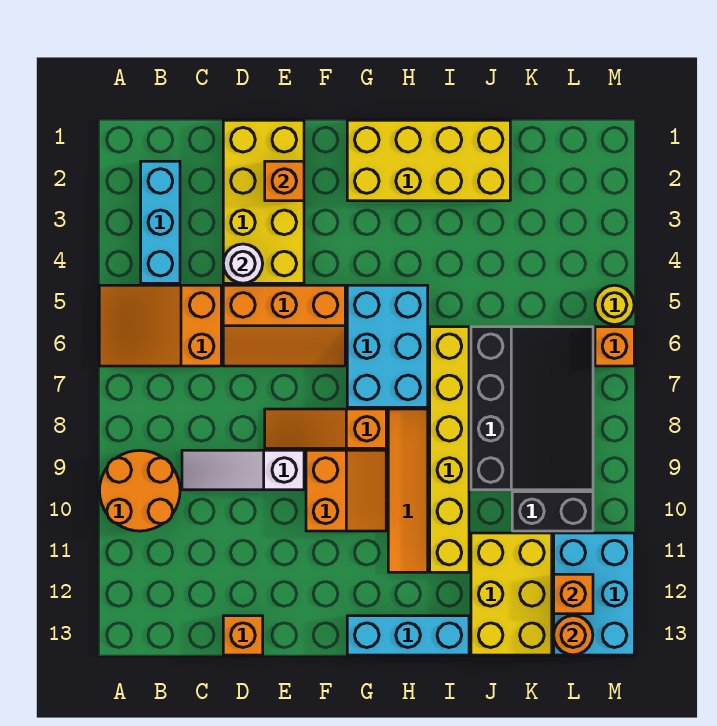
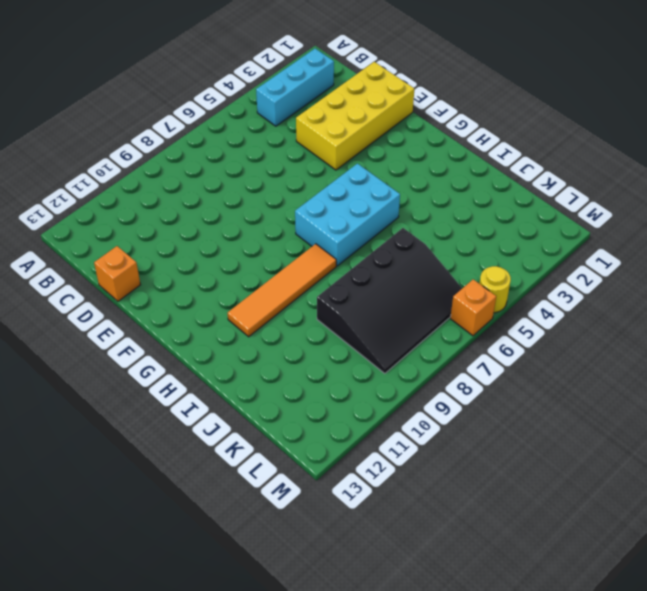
none -> orange slope A5:C6 level 1 top C
none -> orange round brick A9:B10 level 1
none -> white slope C9:E9 level 1 top E

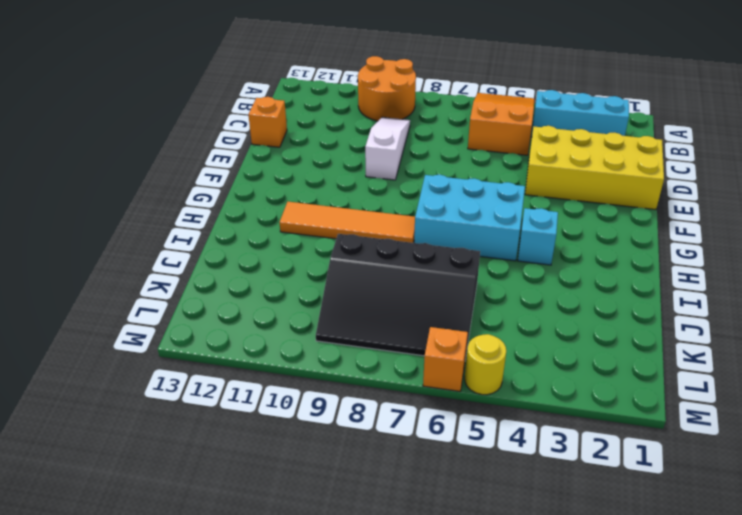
cyan brick H4 level 1 -> none
none -> orange slope D5:F6 level 1 top 5
none -> orange slope E8:G8 level 1 top G
none -> orange slope F9:G10 level 1 top F

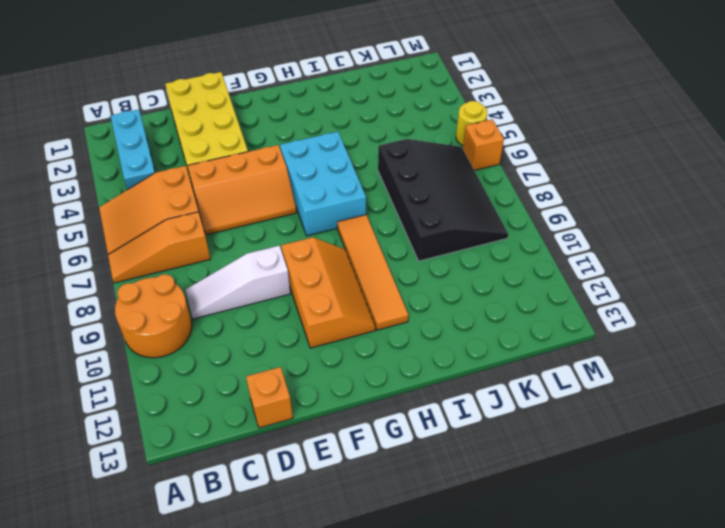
orange slope A7:C7 level 1 top C -> orange slope E8:G8 level 1 top G
orange slope F9:G11 level 1 top F -> orange slope F9:G10 level 1 top F
none -> yellow brick G1:J2 level 1
none -> cyan brick G13:I13 level 1
none -> yellow brick I6:I11 level 1

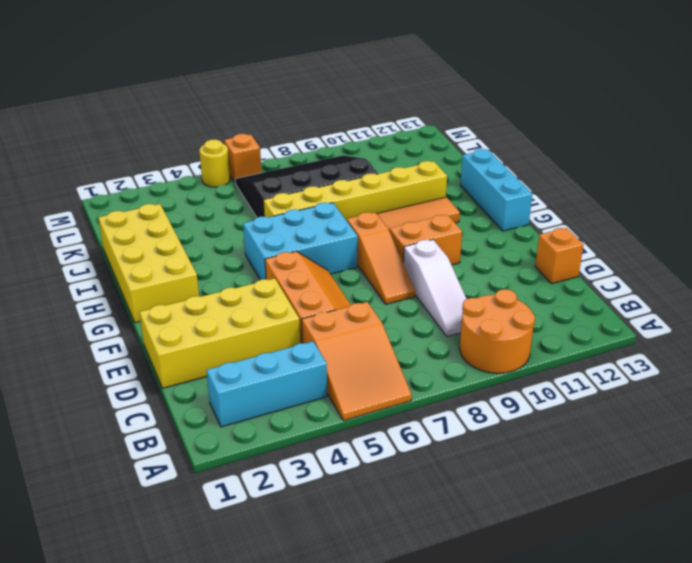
none -> yellow brick J11:K13 level 1
none -> black brick K10:L10 level 1
none -> cyan brick L11:M13 level 1

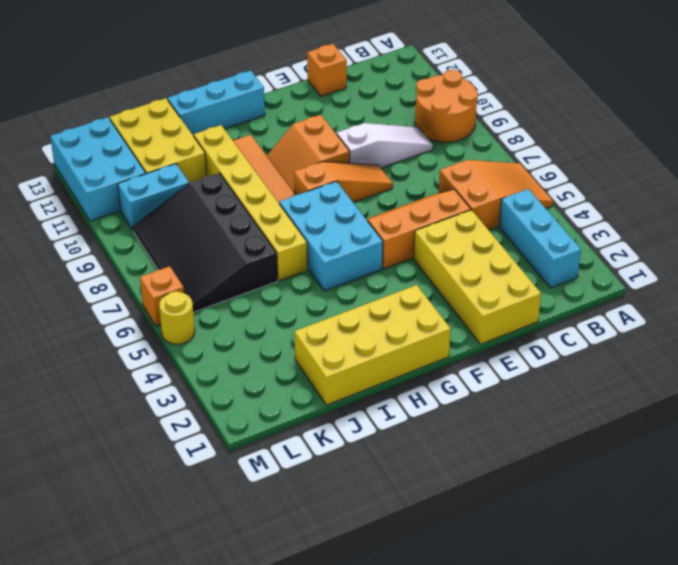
cyan brick K10:L10 level 1 -> black brick K10:L10 level 1
none -> white round brick D4 level 2
none -> orange brick E2 level 2
none -> orange brick L12 level 2

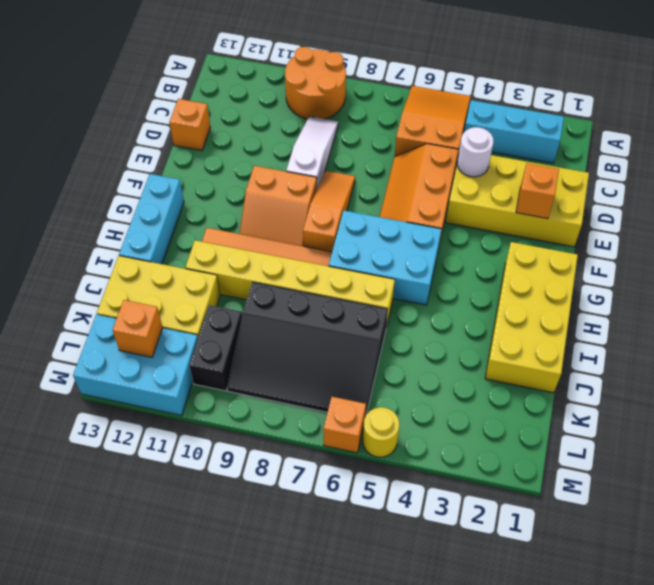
none -> orange round brick L13 level 2

